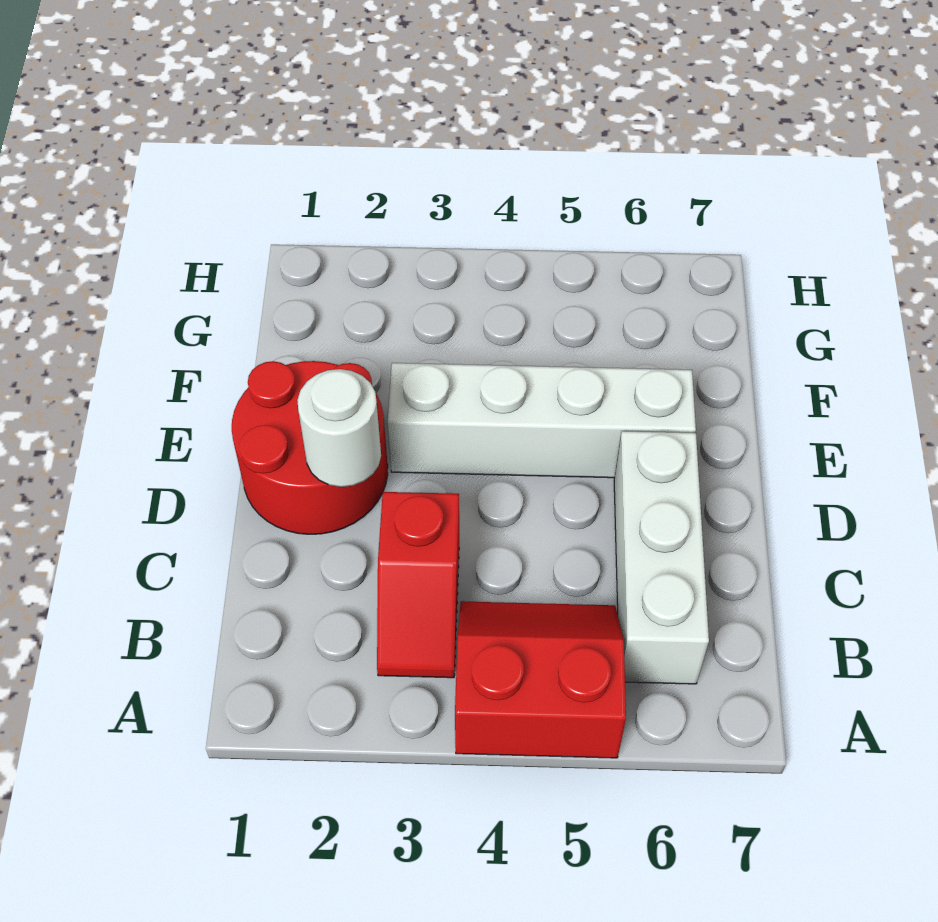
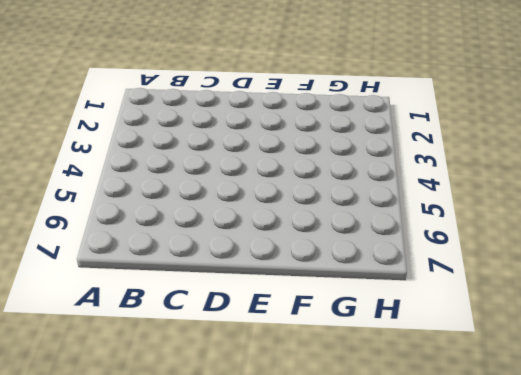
none -> red slope A4:B5 level 1 top A
none -> red slope B3:C3 level 1 top C

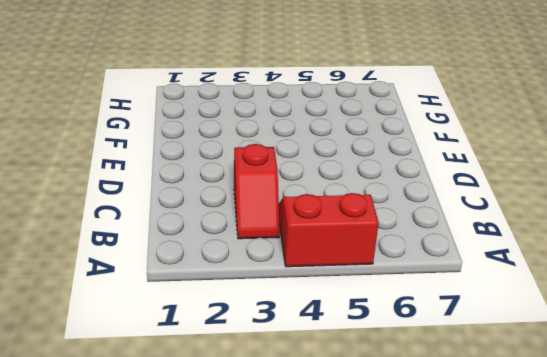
none -> white brick B6:D6 level 1
none -> red round brick D1:E2 level 1

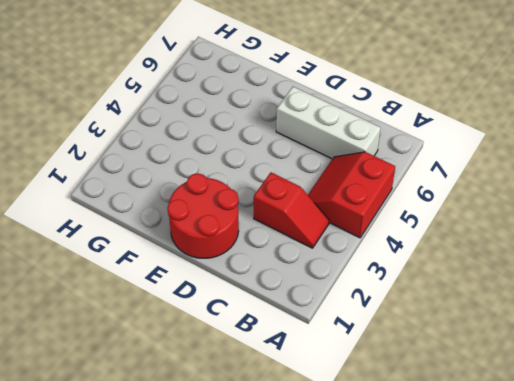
none -> white brick E3:E6 level 1
none -> white round brick D2 level 2

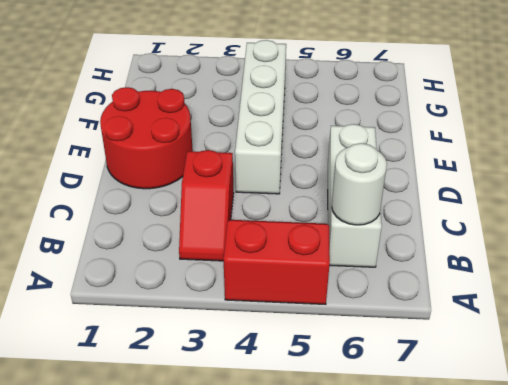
white round brick B6 level 2 -> white round brick D2 level 2
white brick D4:G4 level 1 -> white brick E3:E6 level 1

